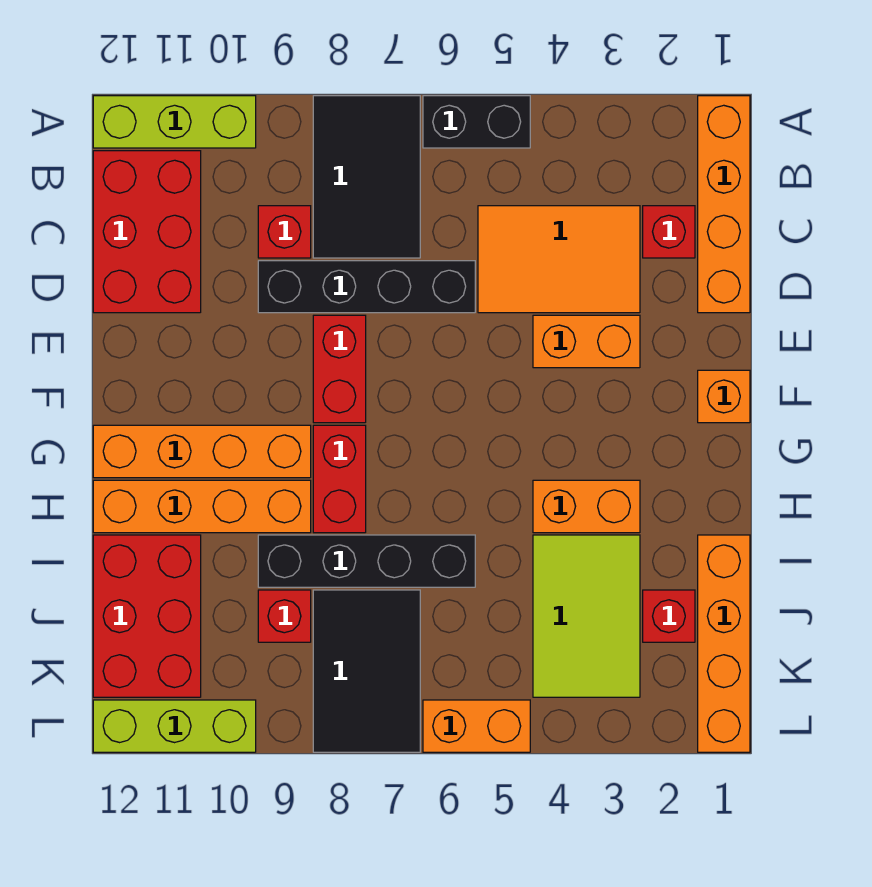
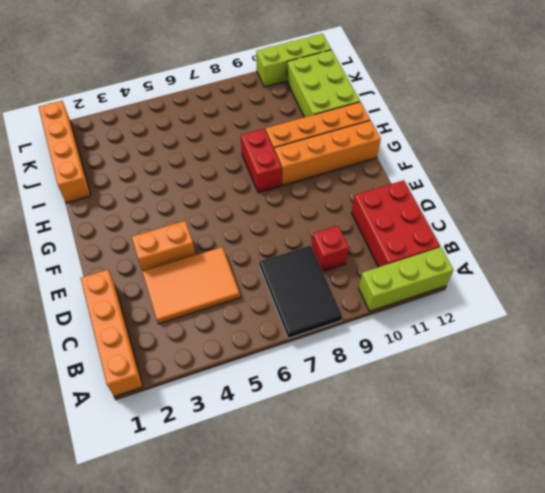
lime brick I11:K12 level 1 -> red brick I11:K12 level 1
none -> black brick A5:A6 level 1
none -> red brick C2 level 1
none -> black brick D6:D9 level 1

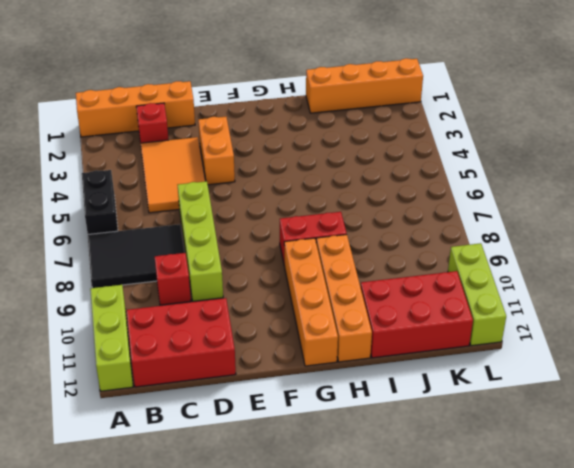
lime brick D6:D9 level 1 -> black brick D6:D9 level 1
none -> red brick E8:F8 level 1
none -> orange brick F1 level 1
none -> orange brick H3:H4 level 1

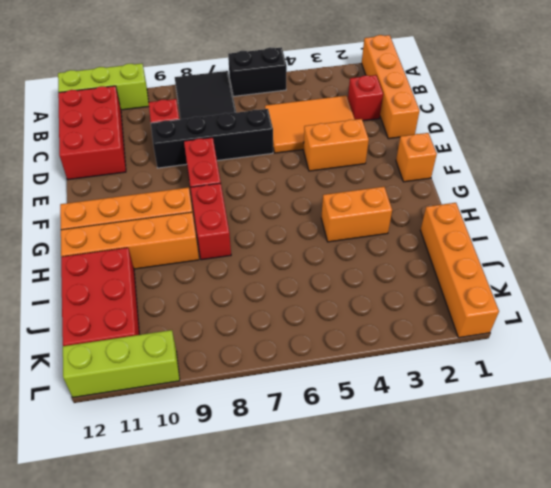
none -> lime tile I3:K4 level 1
none -> black brick I6:I9 level 1
none -> red brick J2 level 1

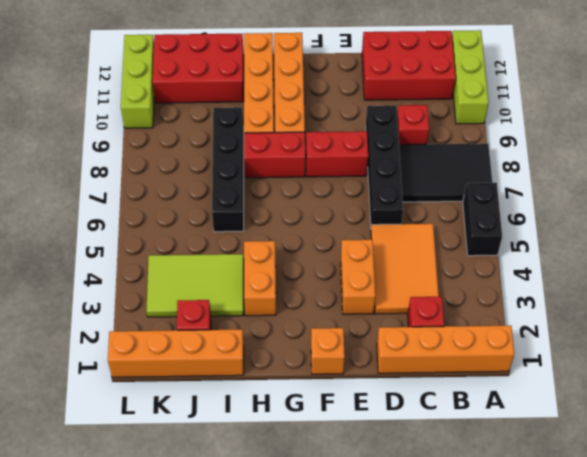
none -> black tile J7:L8 level 1
none -> red brick J9 level 1
none -> orange brick L5:L6 level 1

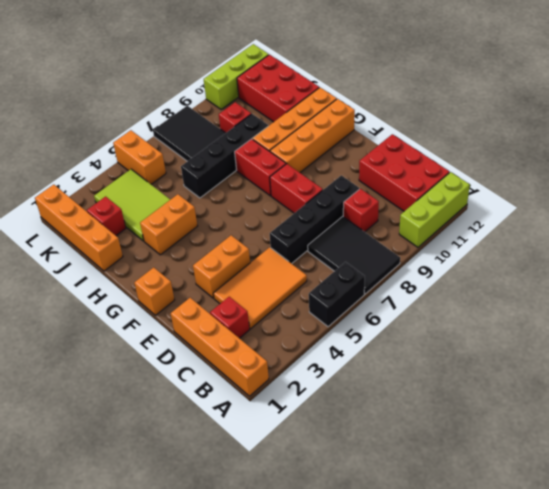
orange brick K5:L5 level 1 -> orange brick L5:L6 level 1

